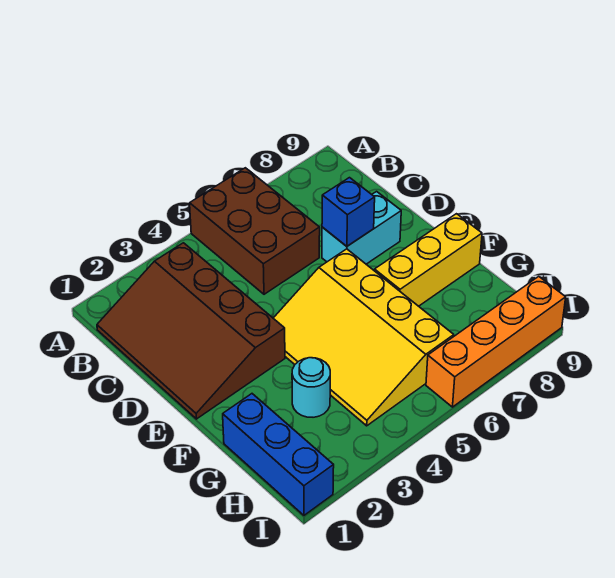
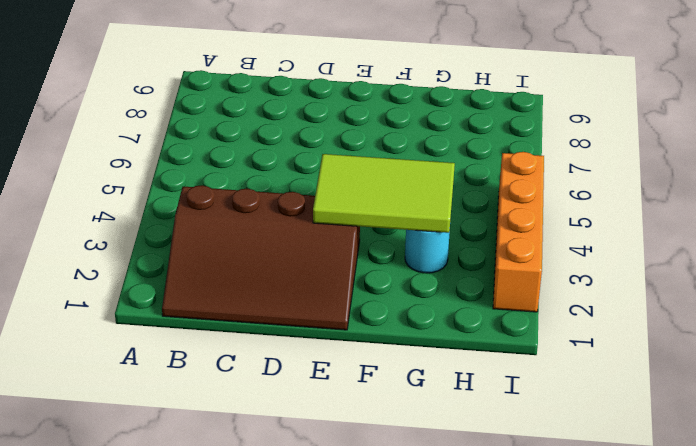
lime tile E3:G4 level 2 -> none
orange brick I2:I5 level 1 -> orange brick I6:I9 level 1
none -> brown brick A5:C6 level 1
none -> cyan brick D7:D8 level 1

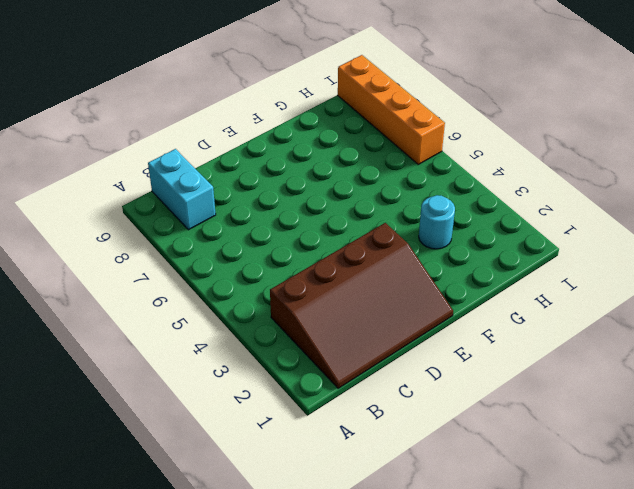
cyan brick B8:B9 level 1 -> cyan brick D7:D8 level 1
none -> brown brick A5:C6 level 1
none -> yellow slope E4:H6 level 1 top 6

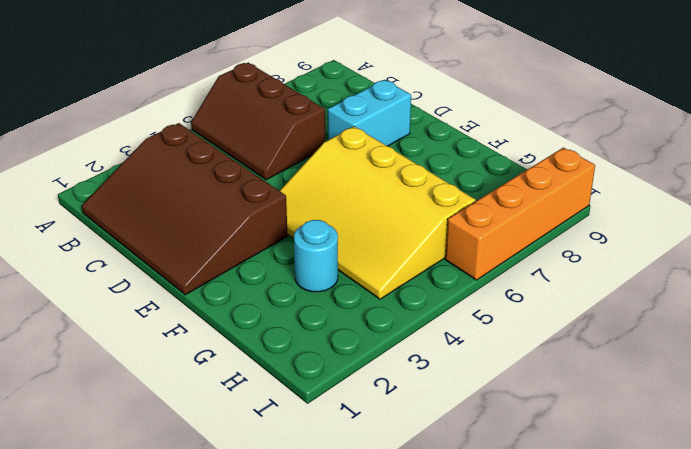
brown slope A5:C6 level 1 top 6 -> brown brick A5:C6 level 1
none -> yellow brick F7:F9 level 1
none -> blue brick G1:I1 level 1

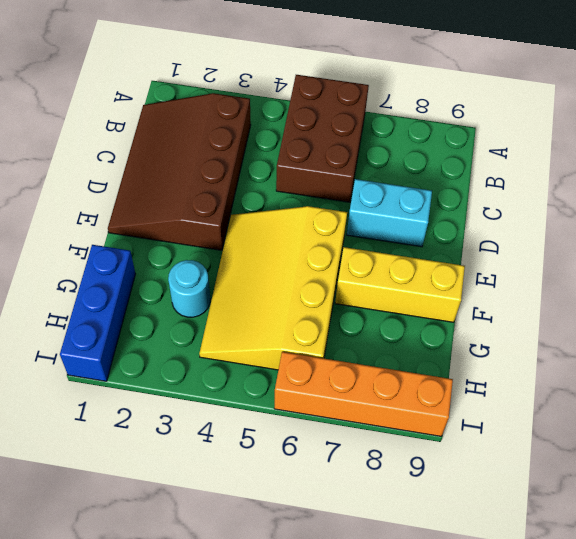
none -> blue brick D7 level 2

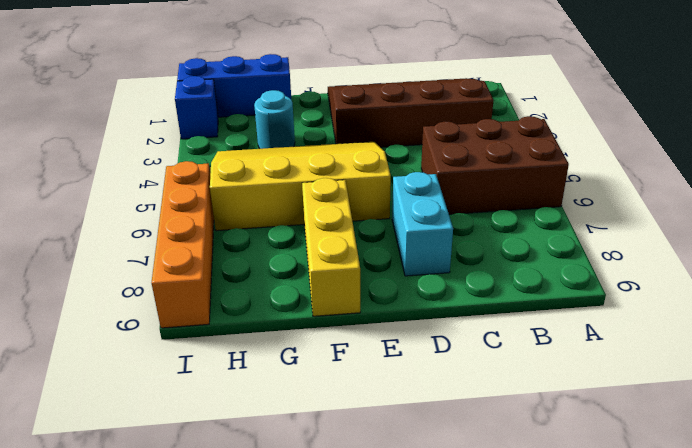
blue brick I2 level 1 -> blue brick D7 level 2

